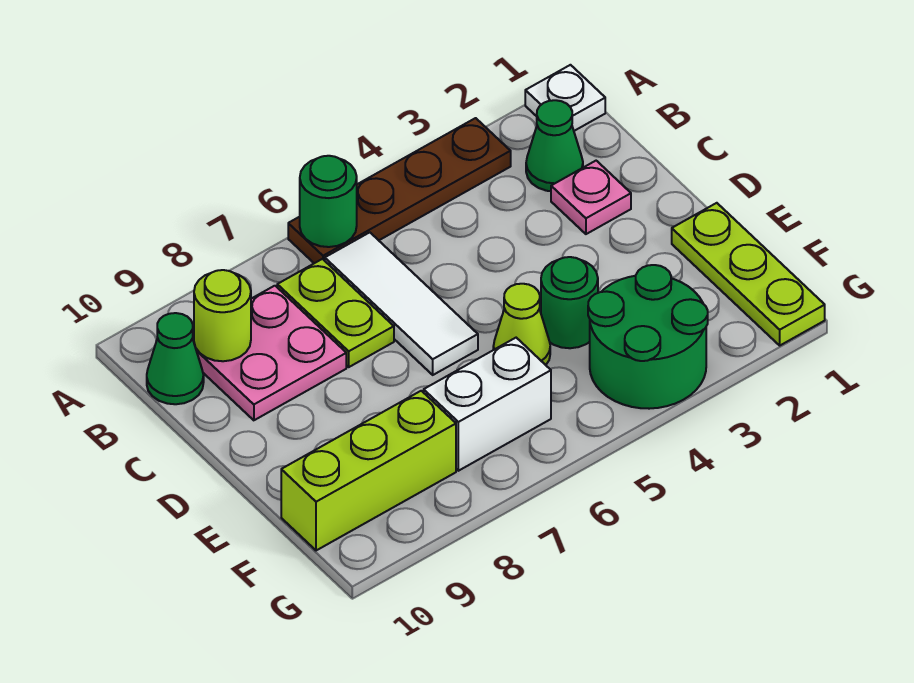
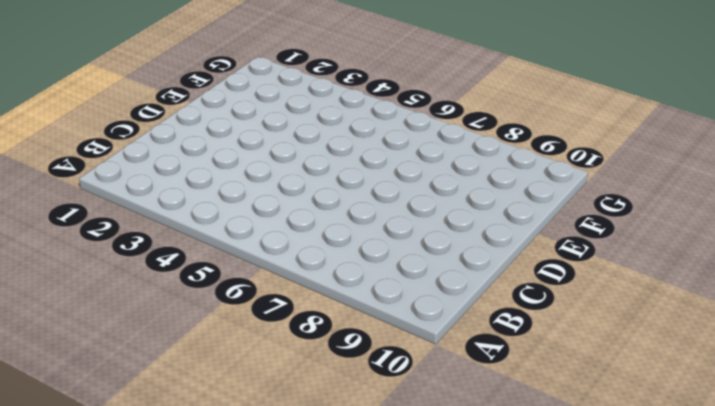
none -> white plate A1 level 1
none -> brown plate A3:A6 level 1
none -> green cone B2 level 1

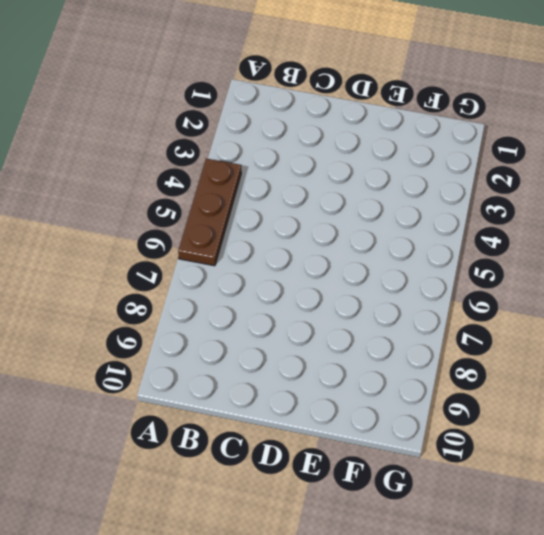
brown plate A4:A6 level 1 -> brown plate A3:A6 level 1
none -> white plate A1 level 1
none -> green cone B2 level 1
none -> white tile B6:D6 level 1

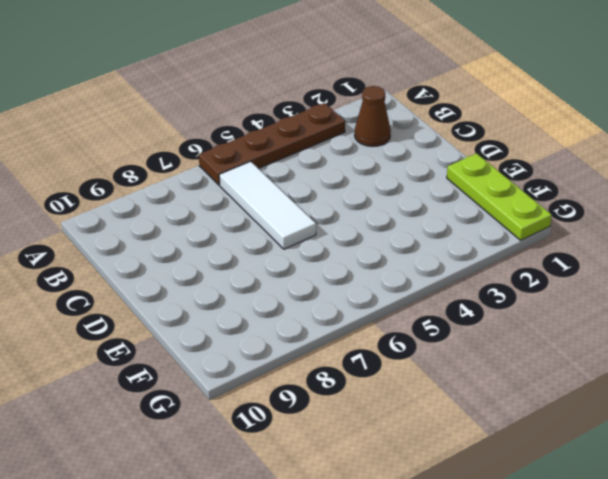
brown cone B2 level 1 -> green cone B2 level 1
none -> white plate A1 level 1
none -> lime plate B7:C7 level 1
none -> pink plate B8:C9 level 1

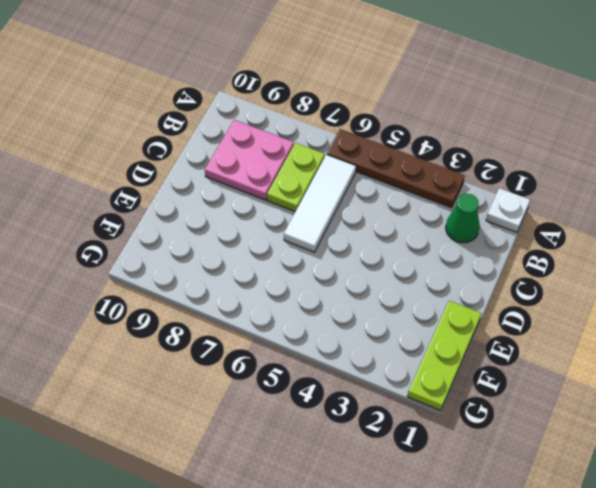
none -> green cone B10 level 1
none -> pink plate C2 level 1
none -> green round brick E4 level 1

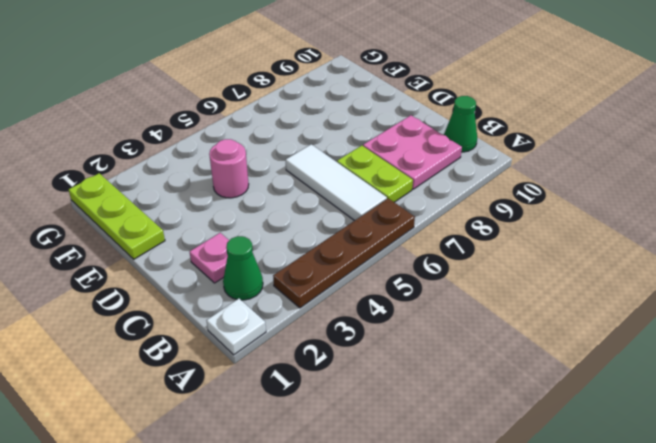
pink round brick E4 level 1 -> green round brick E4 level 1
none -> lime cone E5 level 1
none -> green round brick F3:G4 level 1
none -> white brick F6:F7 level 1

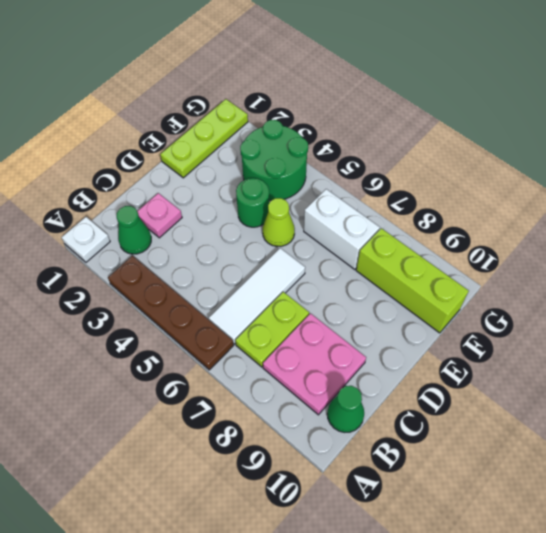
none -> green round brick A6 level 2
none -> lime round brick B9 level 2

